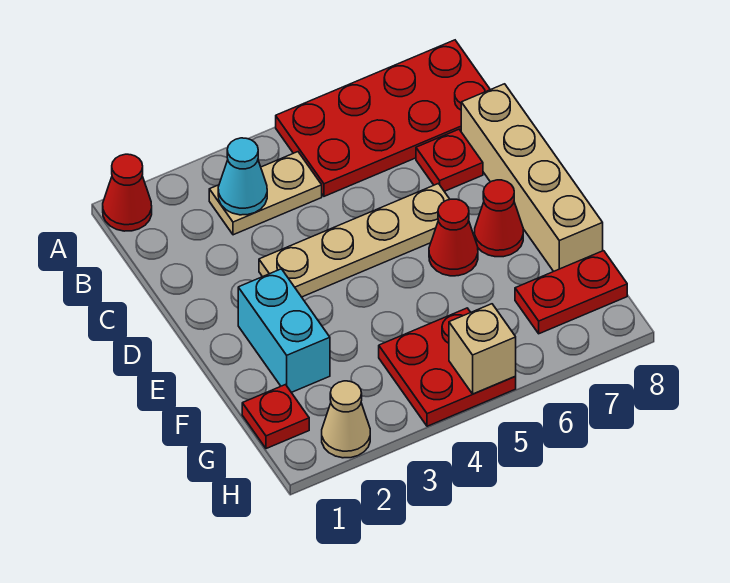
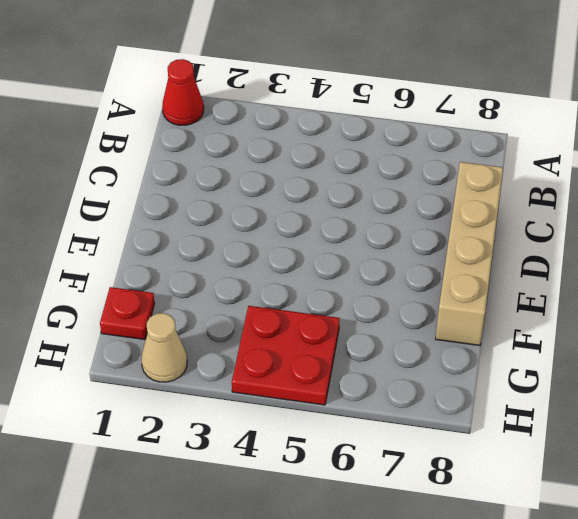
none -> red plate A5:B8 level 1
none -> tan plate B3:B4 level 1
none -> red plate C7 level 1

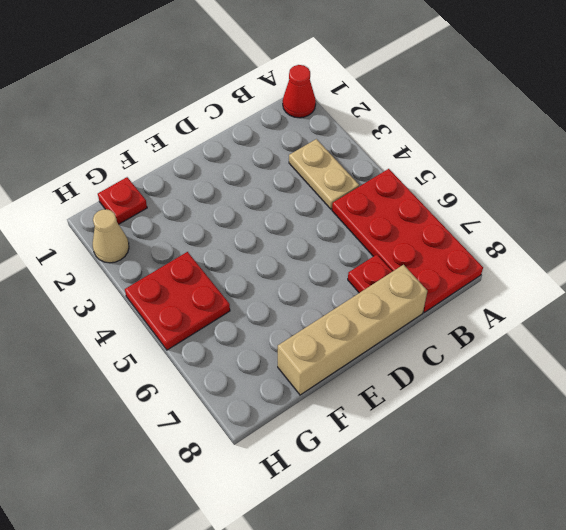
none -> tan plate D3:D6 level 1
none -> cyan brick E2:F2 level 1
none -> red cone E6 level 1

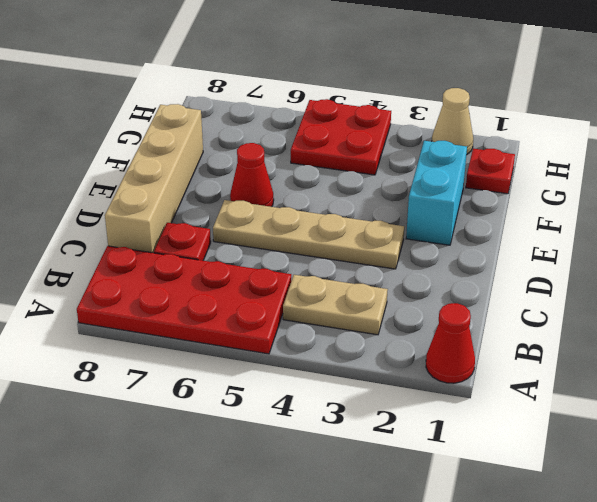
none -> red cone E7 level 1
none -> red plate G7:G8 level 1
none -> cyan cone B3 level 2

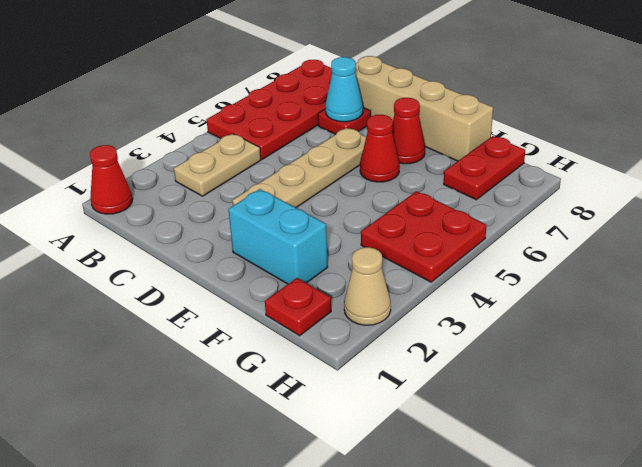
cyan cone C7 level 2 -> cyan cone B3 level 2
none -> tan brick H5 level 2

